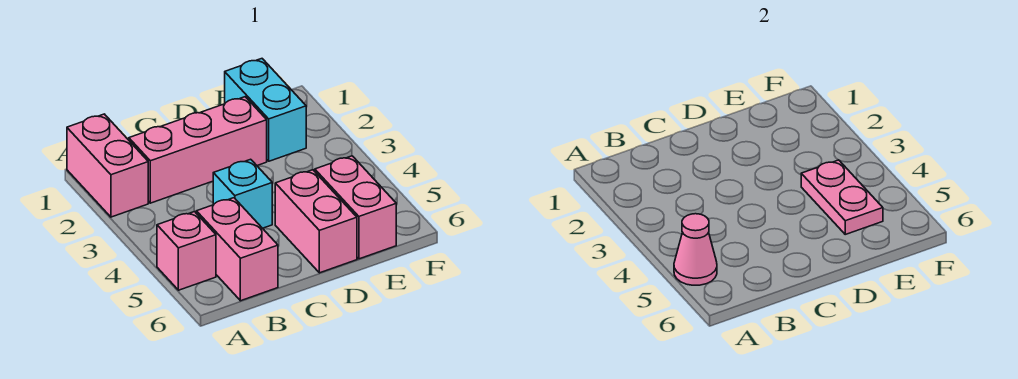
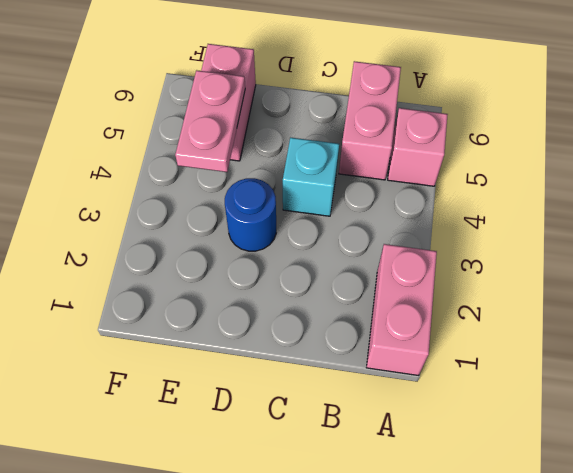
blue round brick D3 level 1 -> none
none -> pink brick B2:D2 level 1
none -> pink brick D5:D6 level 1

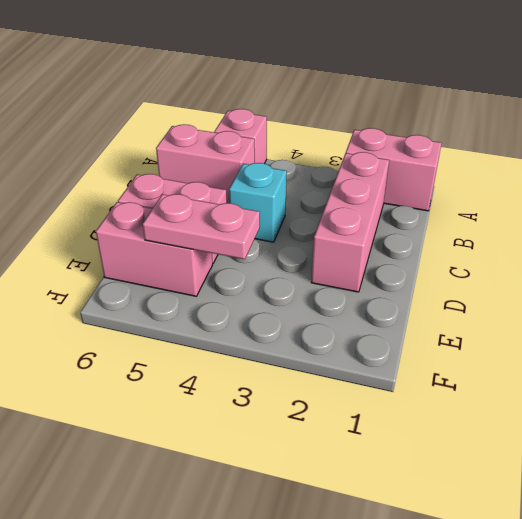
none -> cyan brick E1:E2 level 1
none -> pink cone A5 level 2

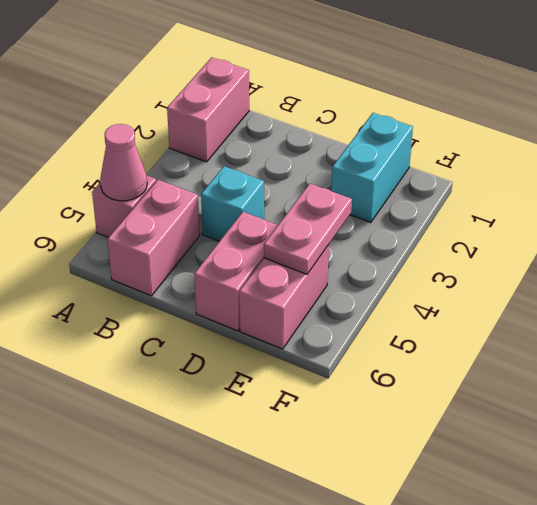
none -> pink brick B2:D2 level 1

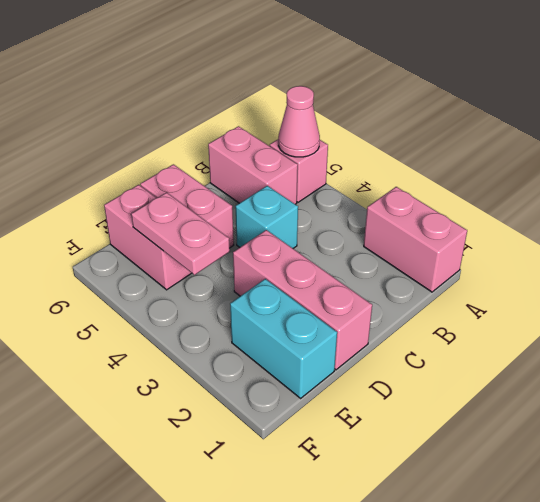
pink brick D1:D3 level 1 -> pink brick B2:D2 level 1

